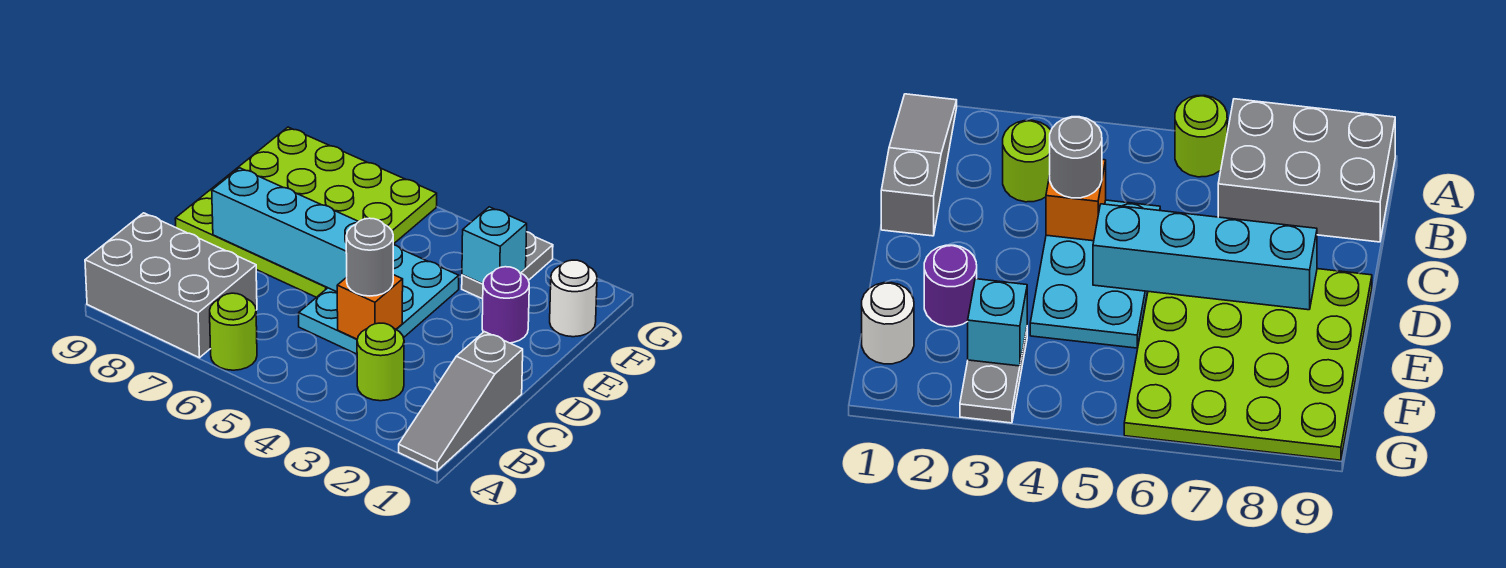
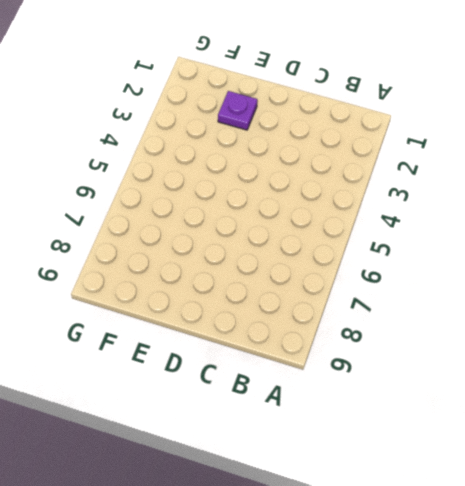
purple plate E2 level 1 -> purple round brick E2 level 1
none -> grey slope A1:C1 level 1 top C
none -> lime round brick A6 level 1
none -> grey brick A7:B9 level 1

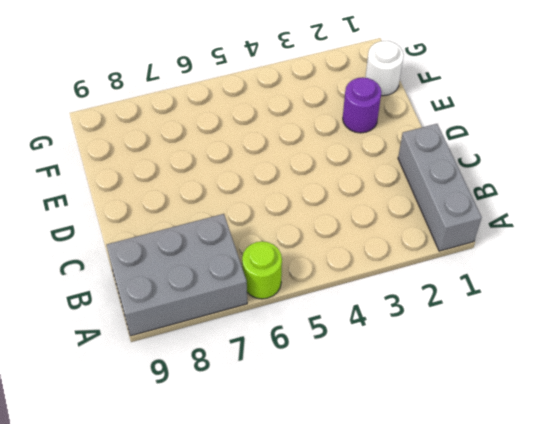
grey brick A1:C1 level 1 -> grey slope A1:C1 level 1 top C
none -> lime round brick B3 level 1
none -> cyan plate C4:E5 level 1
none -> lime plate D6:G9 level 1

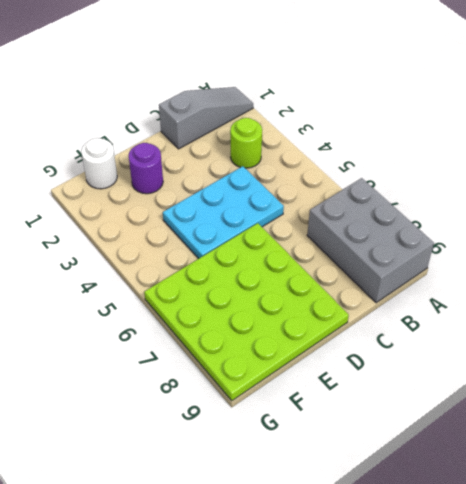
none -> lime round brick A6 level 1
none -> grey plate F3:G3 level 1
none -> orange brick C4 level 2

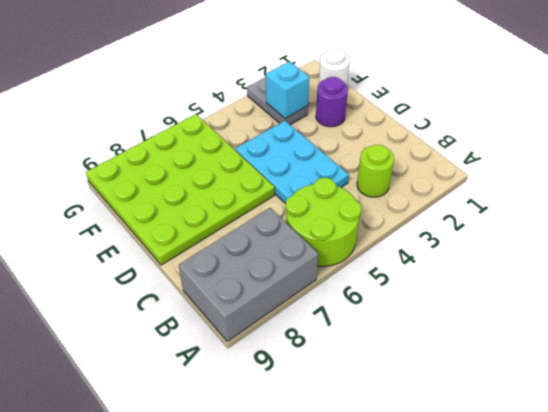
lime round brick A5:B6 level 1 -> lime round brick A6 level 1
none -> grey slope A1:C1 level 1 top C
none -> orange brick C4 level 2
none -> cyan brick D5:D8 level 2

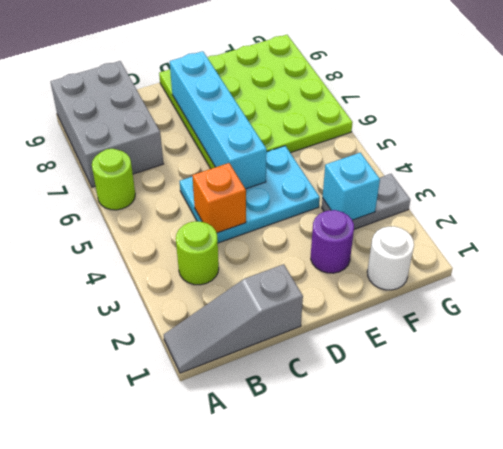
none -> grey round brick C4 level 3

